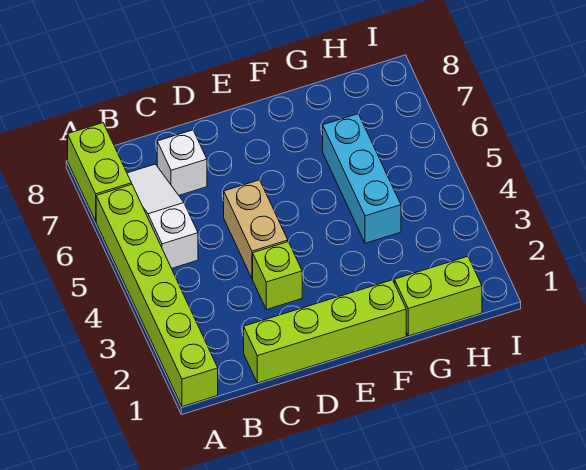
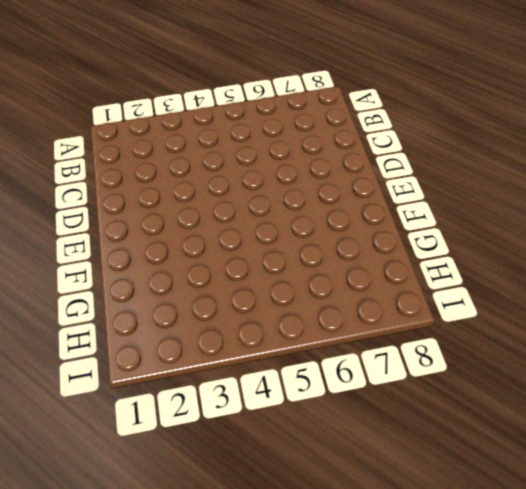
none -> lime brick A1:A6 level 1
none -> lime brick A7:A8 level 1

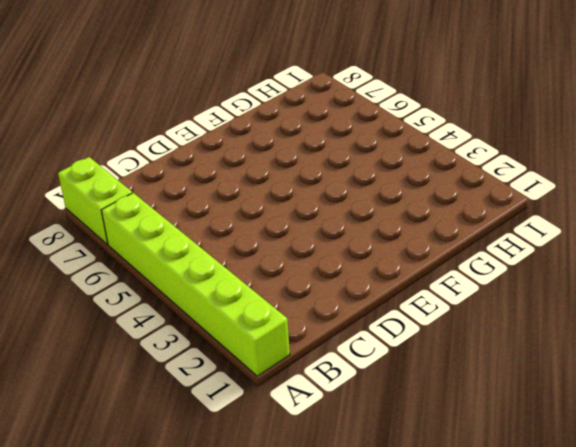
none -> white slope B5:B7 level 1 top 5
none -> lime brick C1:F1 level 1

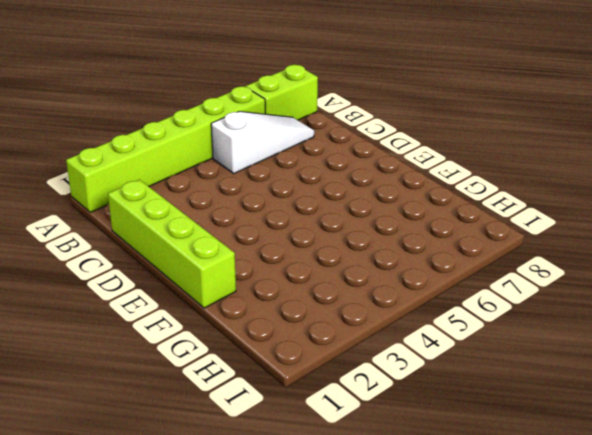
none -> white brick C7 level 1
none -> lime brick D3 level 1

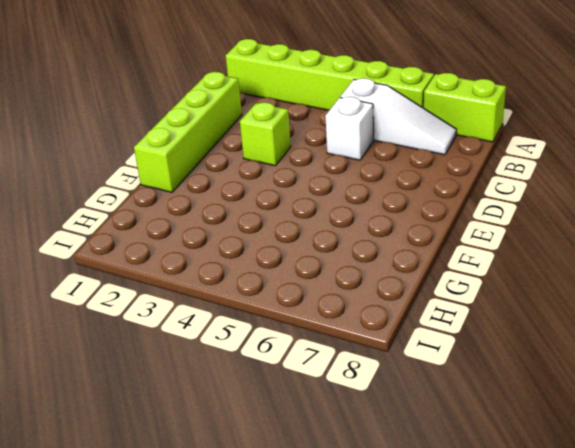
white brick C5 level 1 -> white brick C7 level 1
none -> tan brick D4:D5 level 1
none -> lime brick G1:H1 level 1

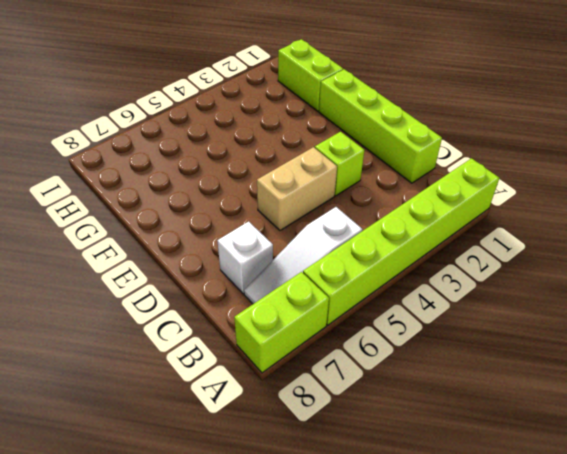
none -> cyan brick G4:G6 level 1

